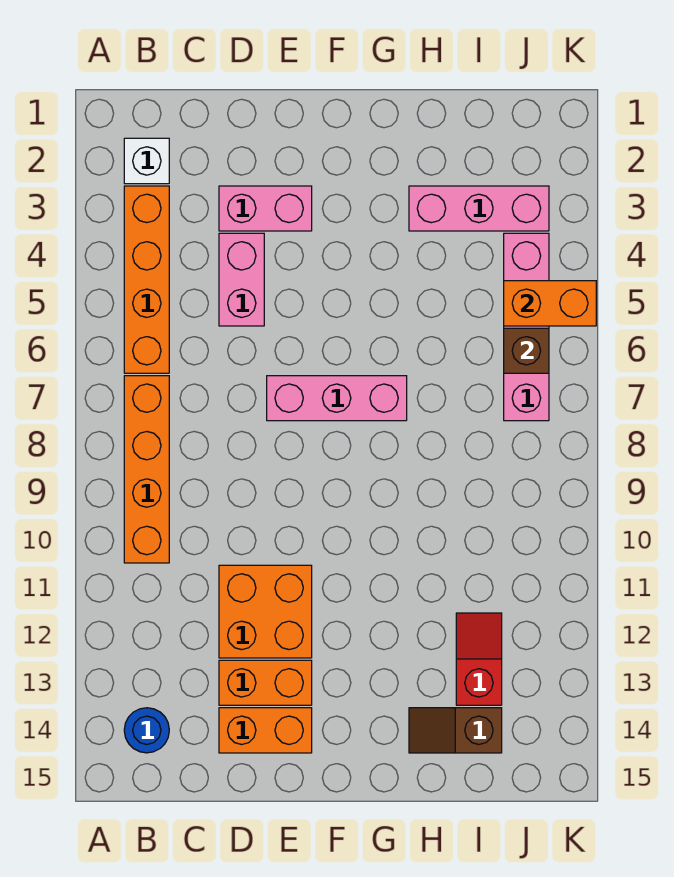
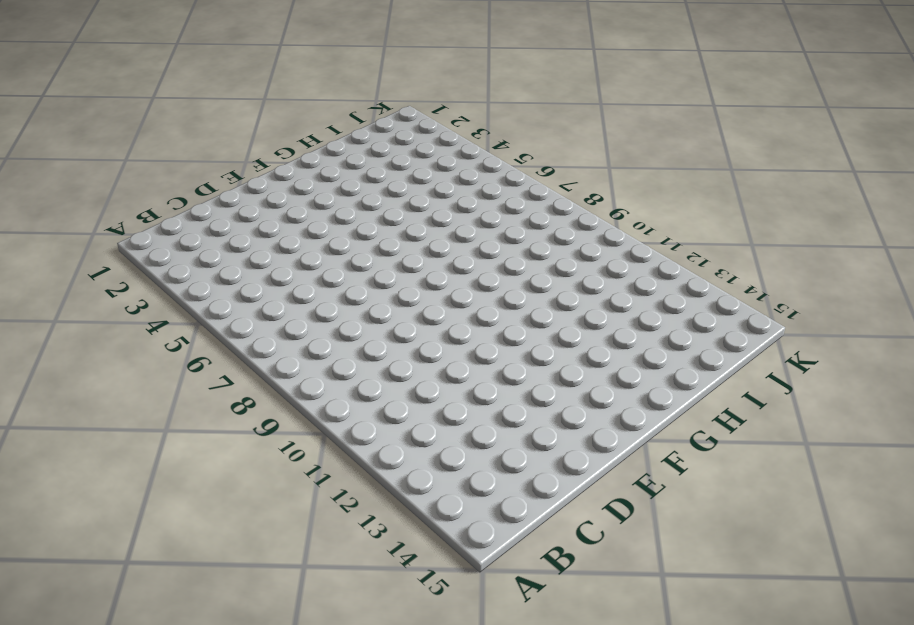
none -> white brick B2 level 1
none -> orange brick B3:B6 level 1
none -> orange brick B7:B10 level 1

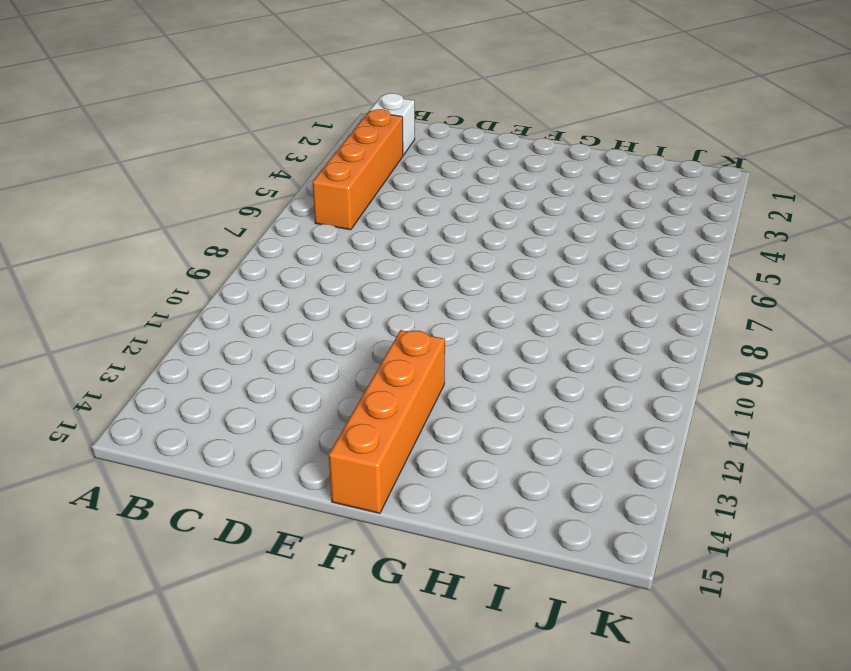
orange brick F12:F15 level 1 -> orange brick B7:B10 level 1
none -> blue round brick B14 level 1
none -> pink brick D3:E3 level 1
none -> pink brick D4:D5 level 1

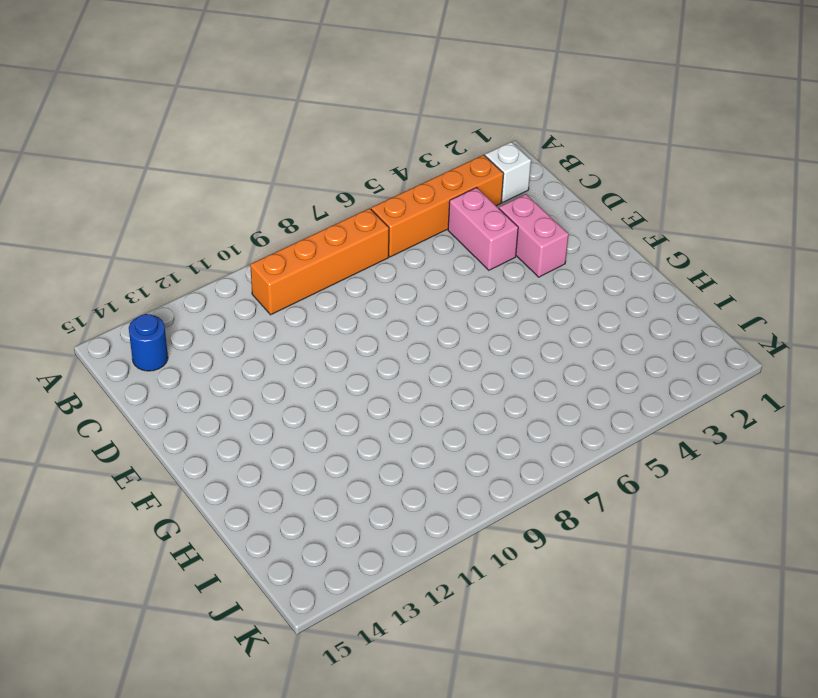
pink brick C4:D4 level 1 -> pink brick D4:D5 level 1
none -> orange brick D11:E12 level 1
none -> orange brick D13:E13 level 1
none -> orange brick D14:E14 level 1

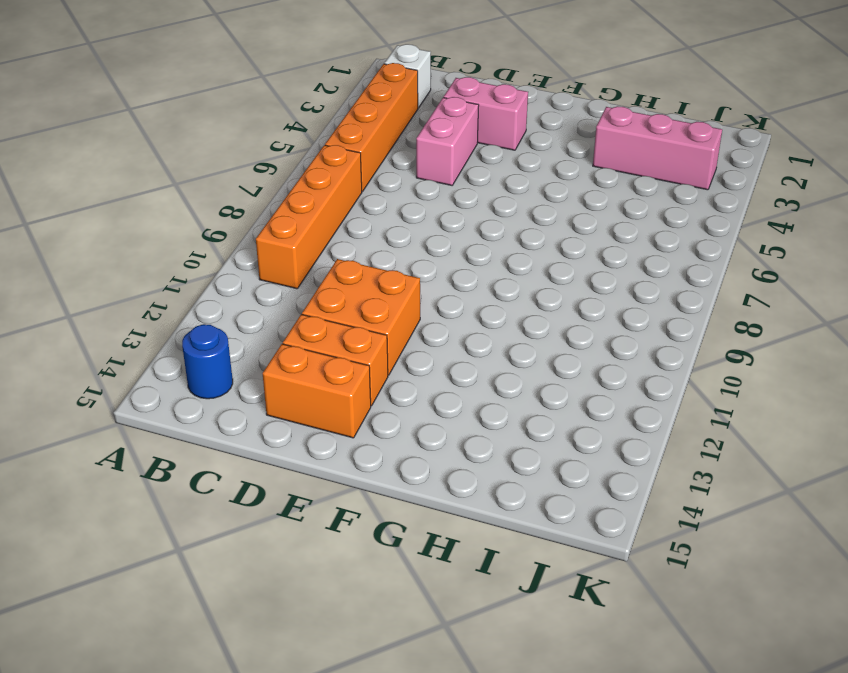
none -> pink brick E7:G7 level 1
none -> brown slope H14:I14 level 1 top I
none -> red slope I12:I13 level 1 top 13

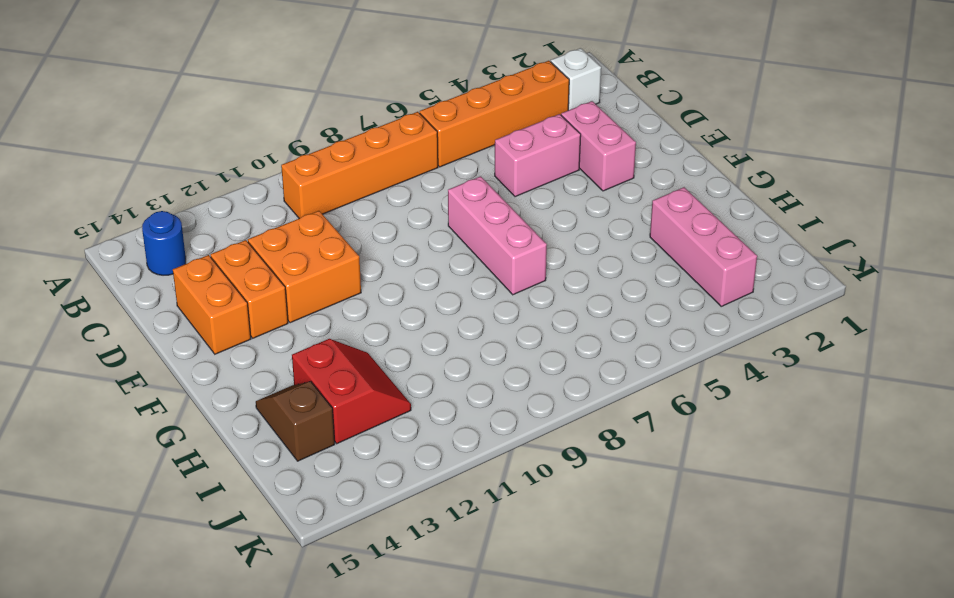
red slope H12:I13 level 1 top 13 -> red slope I12:I13 level 1 top 13
none -> pink brick J4:J7 level 1
none -> orange brick J5:K5 level 2
none -> brown brick J6 level 2

